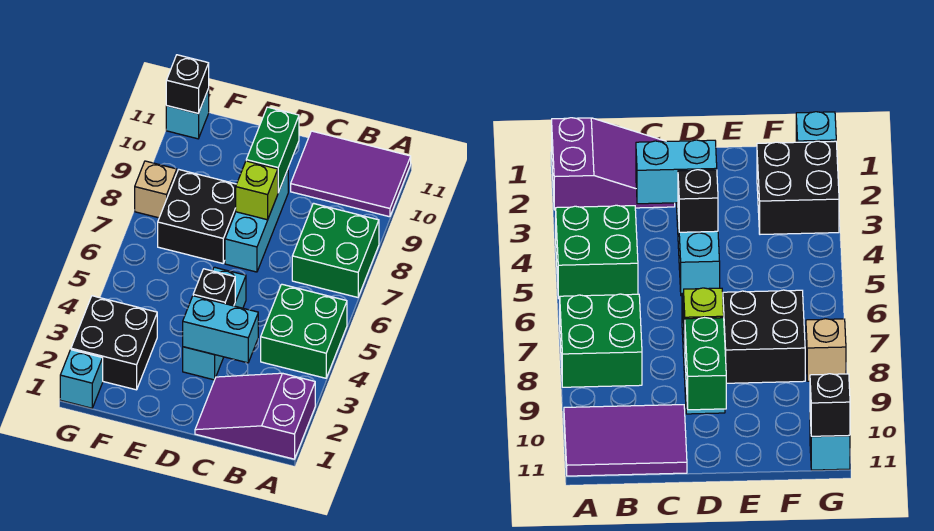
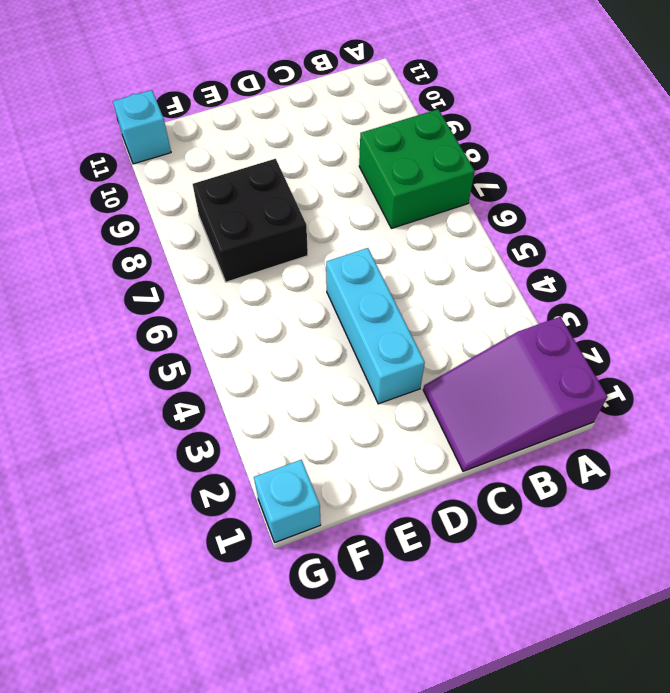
none -> green brick A4:B5 level 1
none -> purple tile A10:C11 level 1
none -> cyan brick D7:D9 level 1

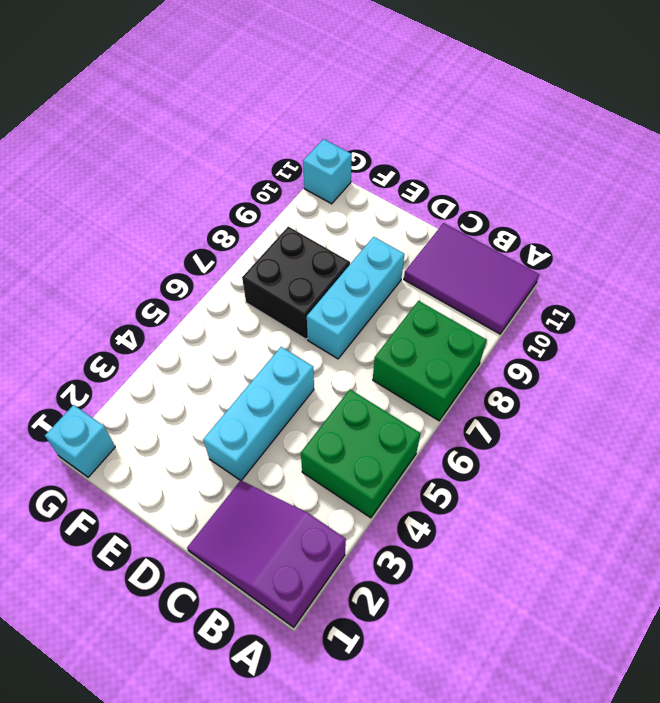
none -> black brick F2:G3 level 1
none -> tan brick G8 level 1
none -> cyan brick C3:D3 level 2

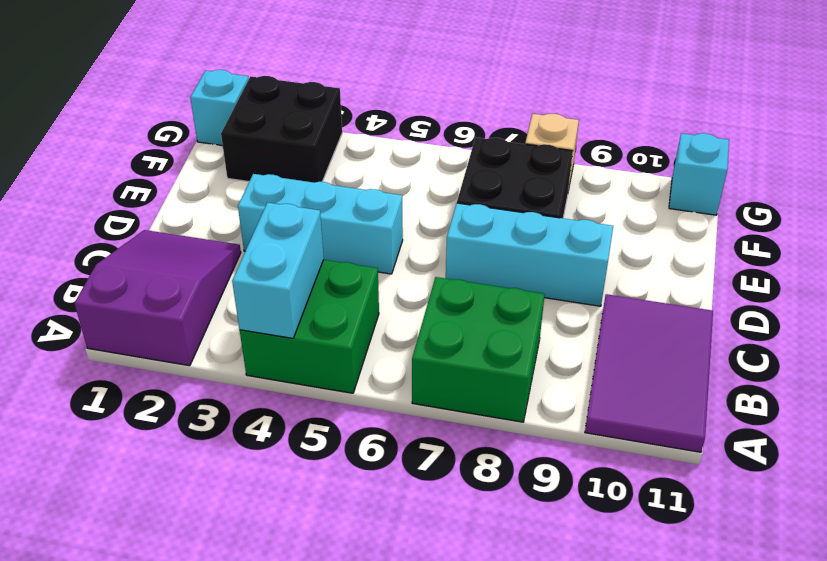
cyan brick A4:B4 level 2 -> cyan brick C3:D3 level 2
none -> black brick D4 level 2
none -> lime brick D8 level 2
none -> green brick D9:D10 level 2

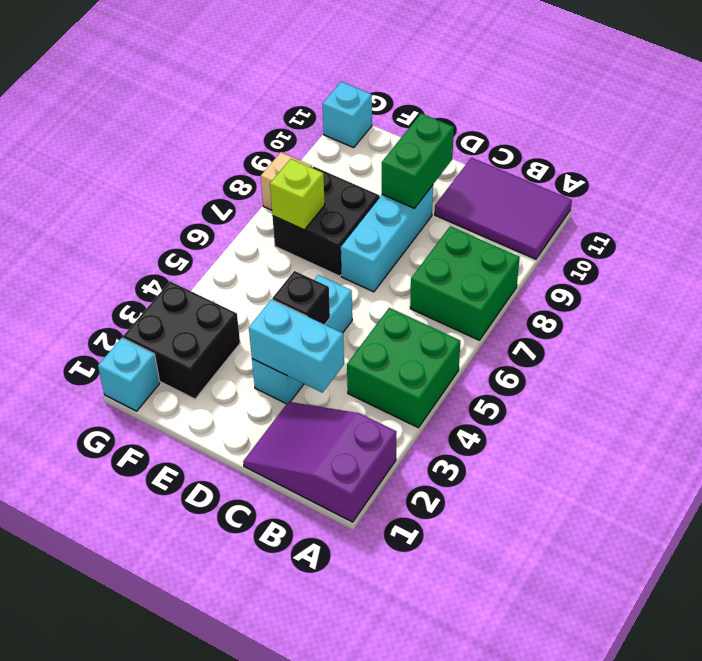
lime brick F7 level 2 -> lime brick D8 level 2
none -> black brick G11 level 2

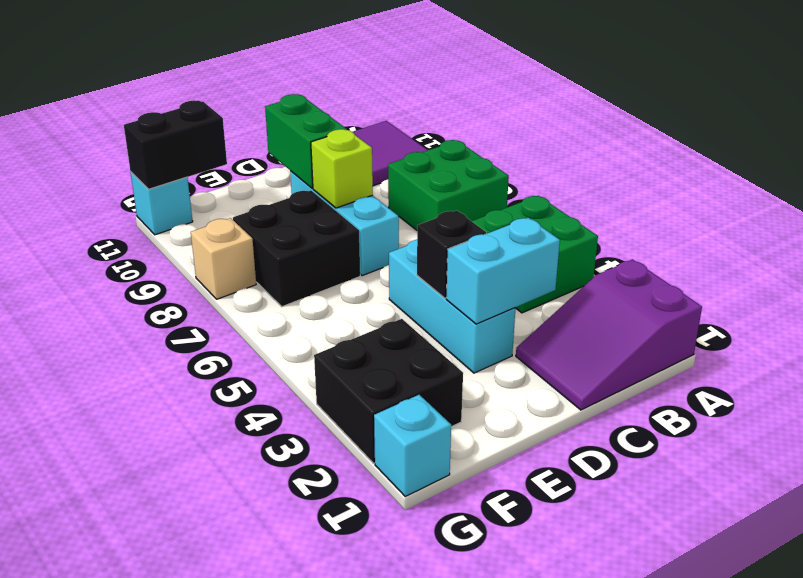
black brick F11:G11 level 2 -> black brick G11 level 2

